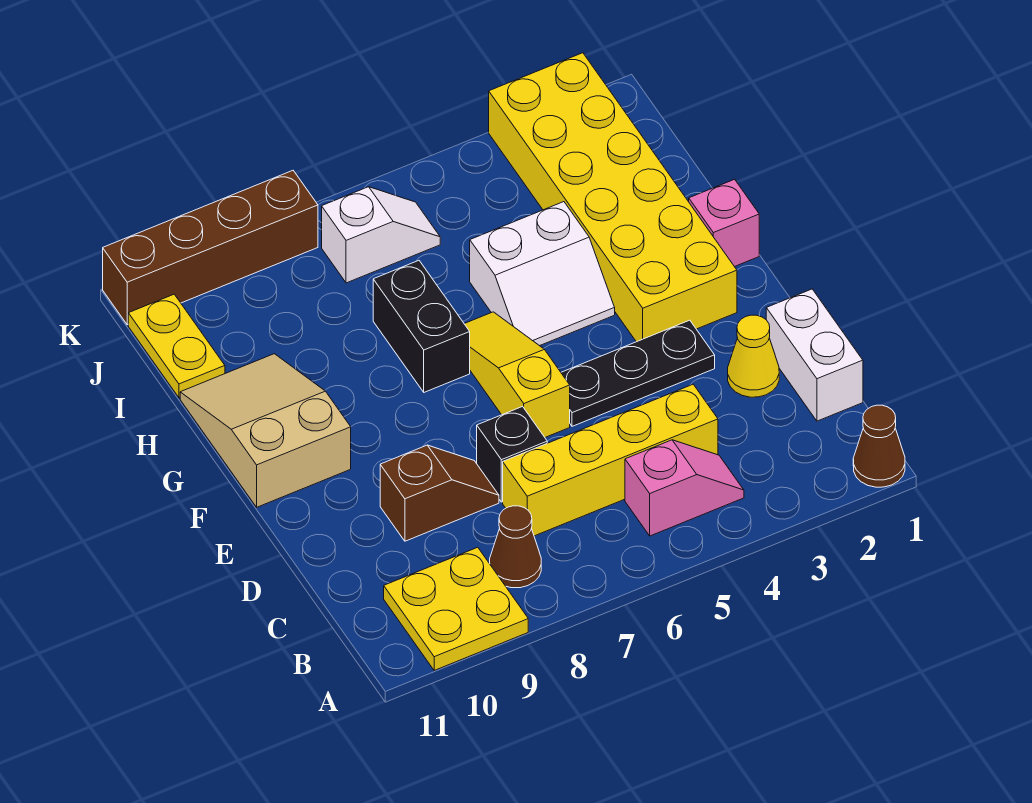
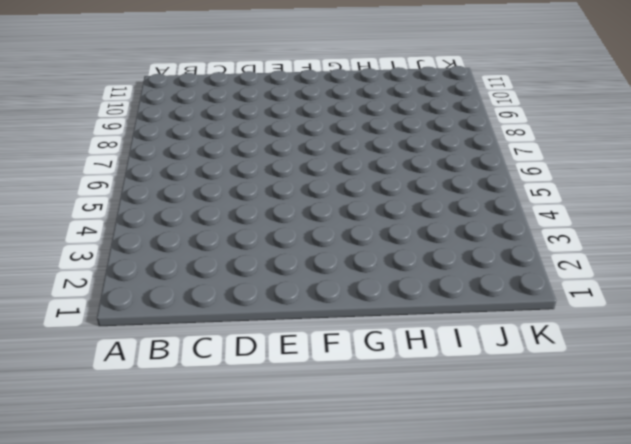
none -> brown cone A1 level 1
none -> yellow plate A9:B10 level 1
none -> pink slope B4:B5 level 1 top 5

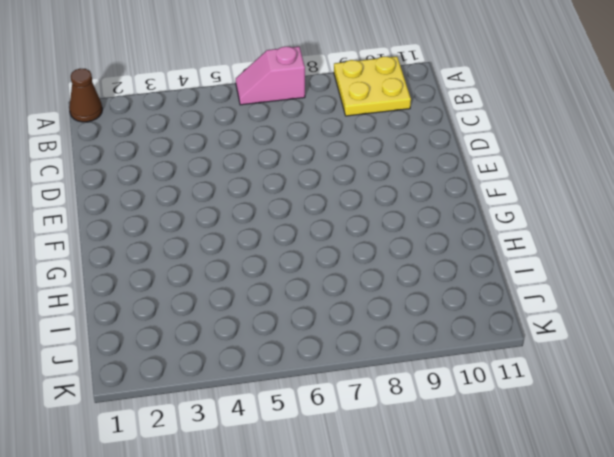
pink slope A6:A7 level 1 top 7 -> pink slope B4:B5 level 1 top 5
none -> brown cone B8 level 1
none -> white brick C1:D1 level 1
none -> yellow brick C4:C7 level 1

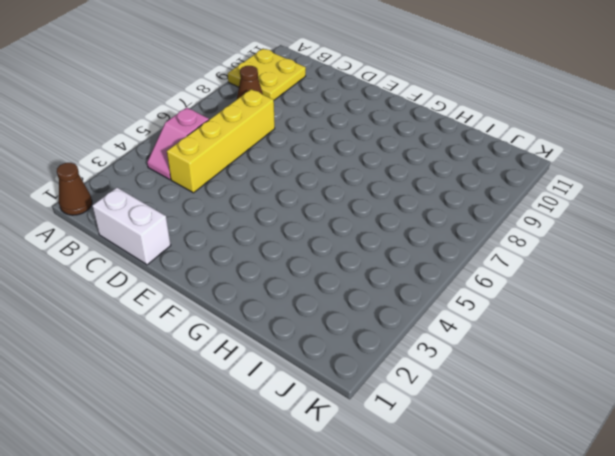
none -> yellow cone D2 level 1
none -> black brick D7 level 1
none -> brown slope D8:D9 level 1 top 9

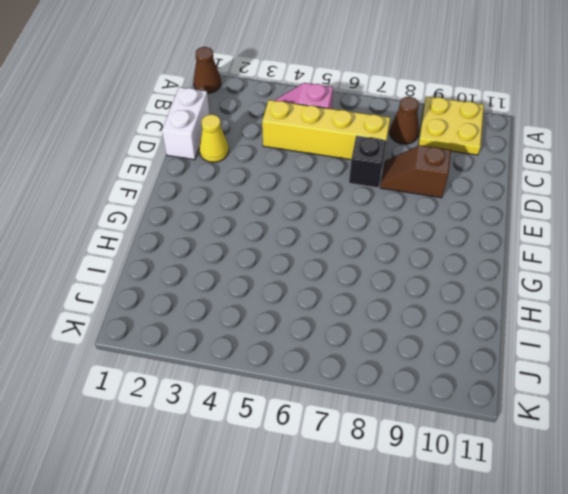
none -> black plate E3:E5 level 1
none -> yellow slope E6:G6 level 1 top E
none -> yellow brick F2:K3 level 1

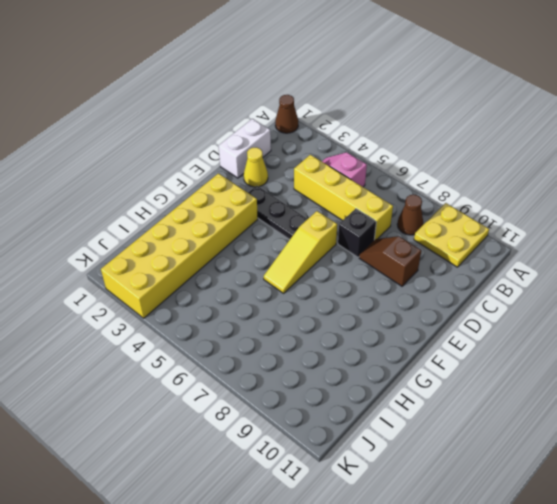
none -> tan slope F10:H11 level 1 top F
none -> pink brick G1 level 1
none -> white slope G4:H5 level 1 top H

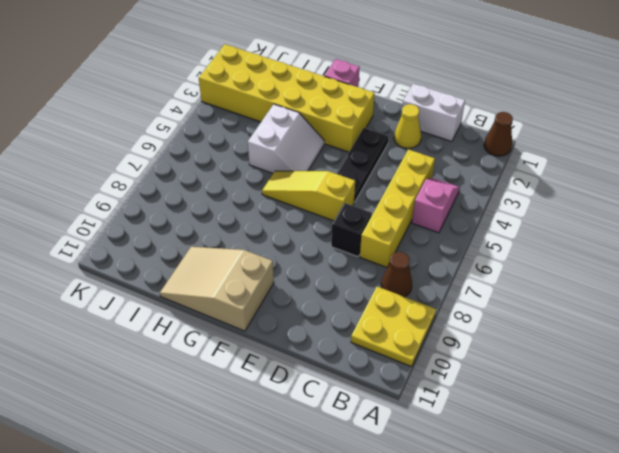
none -> brown slope D8:D9 level 1 top 9
none -> black brick G7:H7 level 1
none -> yellow plate I11:J11 level 1

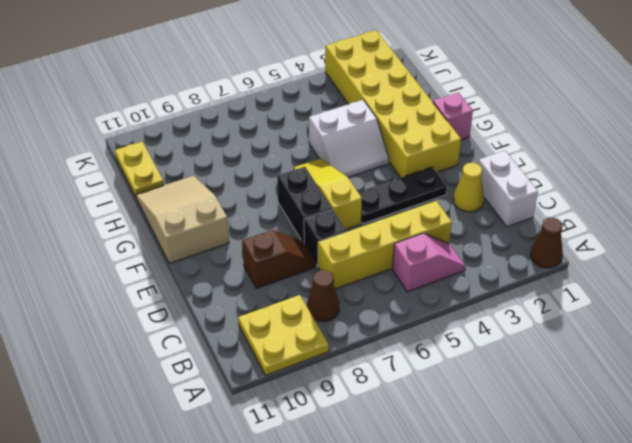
black brick E7:F7 level 1 -> black brick G7:H7 level 1
none -> white slope J6:J7 level 1 top 7
none -> brown brick K8:K11 level 1

